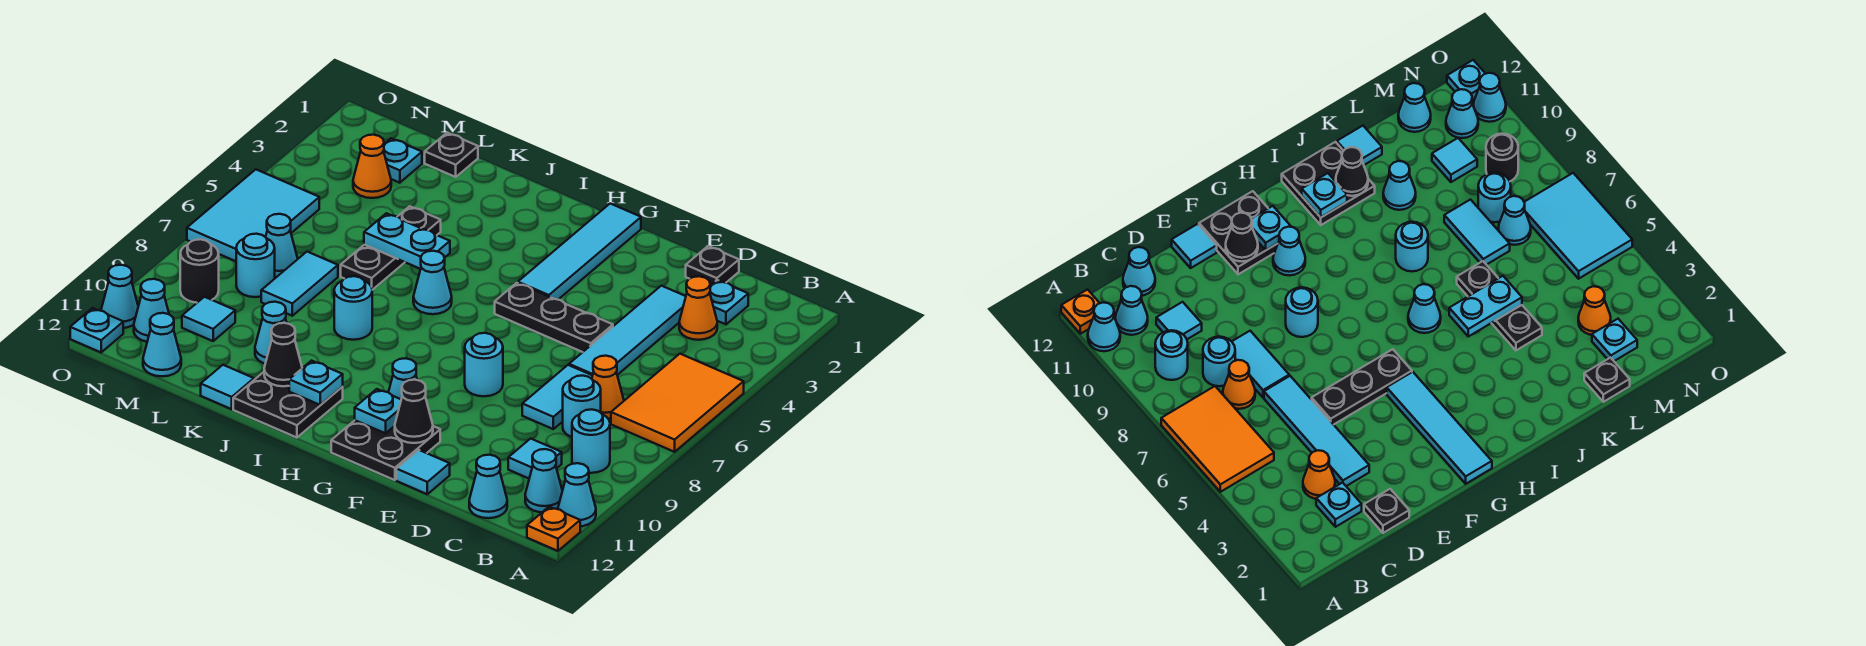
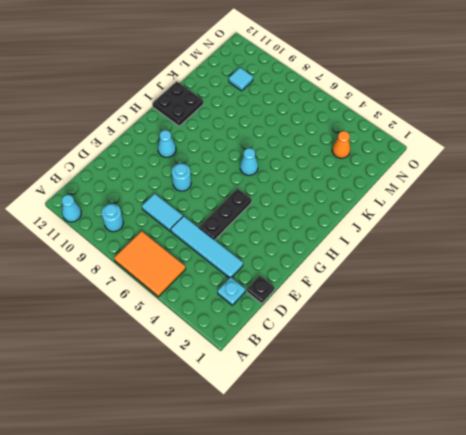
none -> orange plate A12 level 1
none -> cyan cone B11 level 1
none -> orange cone C3 level 1
none -> orange cone C7 level 1

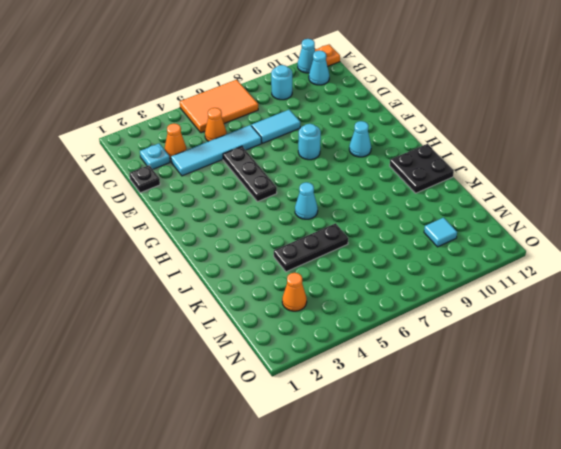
orange cone C5 level 1 -> orange cone C7 level 1
none -> cyan round brick C8 level 1
none -> cyan tile C10 level 1
none -> cyan cone C12 level 1
none -> cyan tile E12 level 1

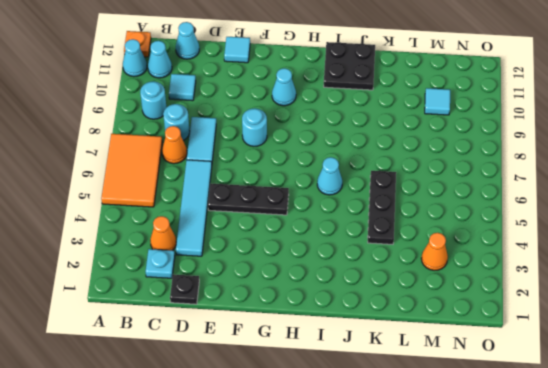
none -> black plate F11:G12 level 1
none -> cyan tile G1:G4 level 1
none -> cyan round brick J8 level 1
none -> cyan cone K10 level 1

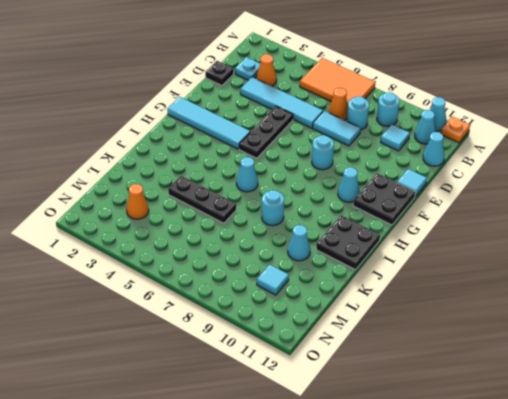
none -> cyan tile K12 level 1
none -> black plate L1 level 1
none -> cyan tile L7:L8 level 1
none -> cyan plate M2 level 1

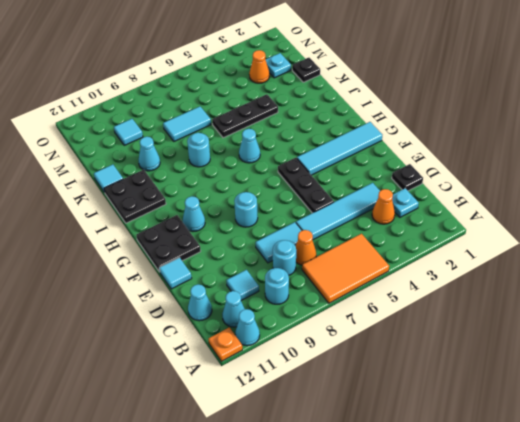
none -> cyan cone M7 level 1
none -> cyan round brick M8 level 1
none -> cyan cone M12 level 1
none -> cyan tile N5:O7 level 1

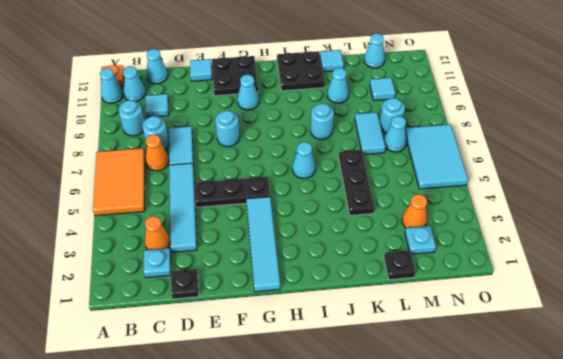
none -> black round brick N9 level 1
none -> cyan cone N11 level 1
none -> cyan cone O11 level 1
none -> cyan plate O12 level 1

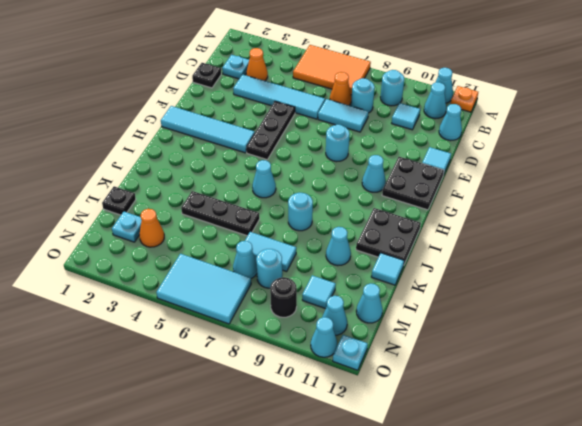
none -> black cone F11 level 2
none -> cyan plate G11 level 2
none -> cyan plate I11 level 2
none -> cyan plate J5:K5 level 2

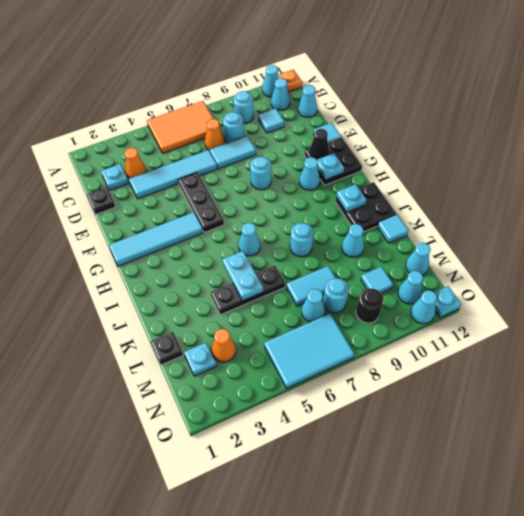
none -> black cone J11 level 2

